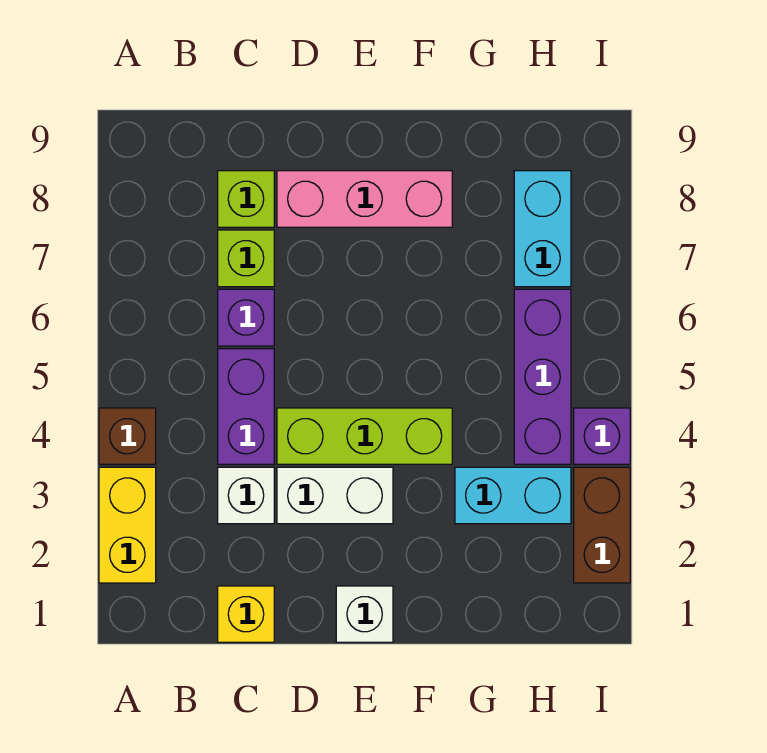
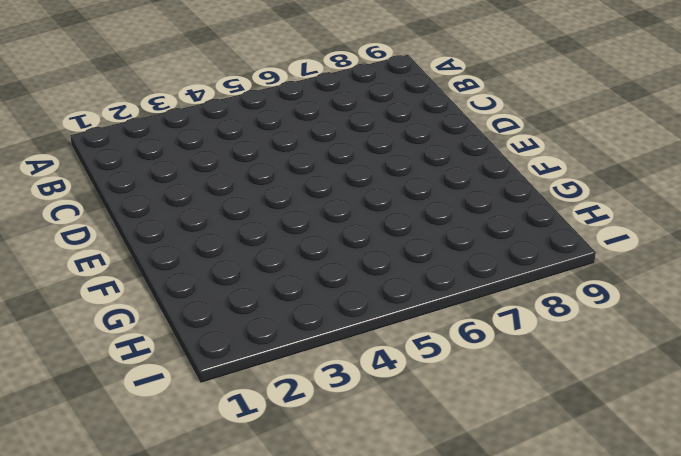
none -> yellow brick A2:A3 level 1
none -> brown brick A4 level 1
none -> yellow brick C1 level 1

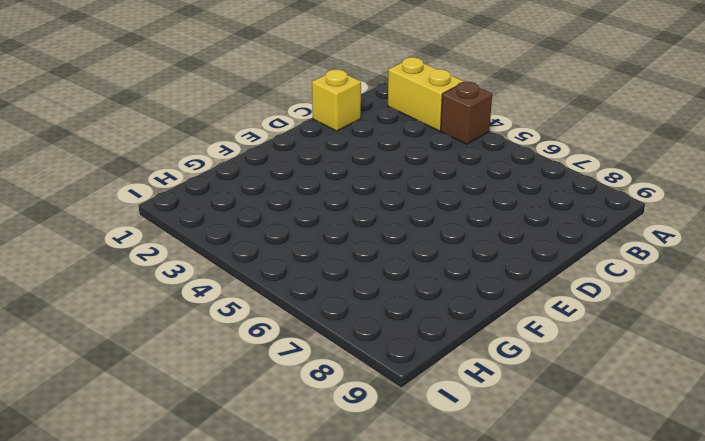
none -> white brick C3 level 1
none -> purple brick C4:C5 level 1
none -> purple brick C6 level 1

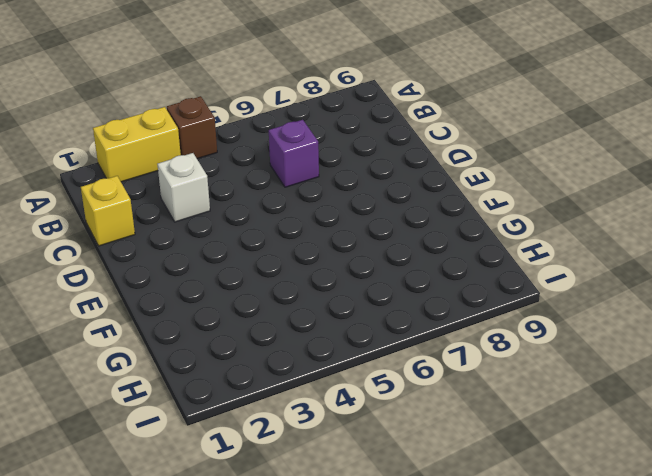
none -> purple brick C4:C5 level 1
none -> lime brick C7 level 1
none -> lime brick C8 level 1

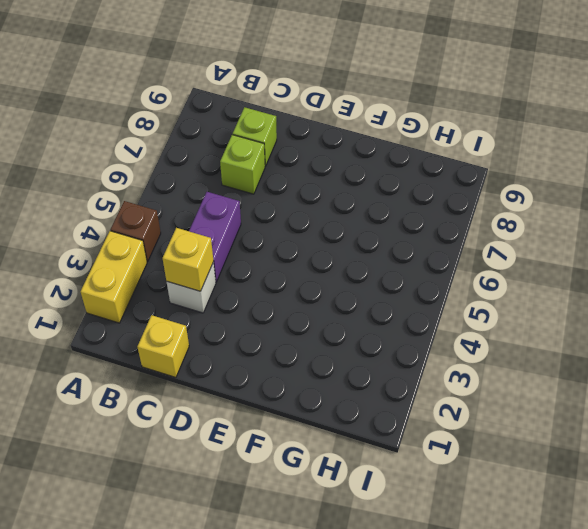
yellow brick C3 level 2 -> none
none -> purple brick C6 level 1
none -> white brick D3:E3 level 1
none -> lime brick D4:F4 level 1

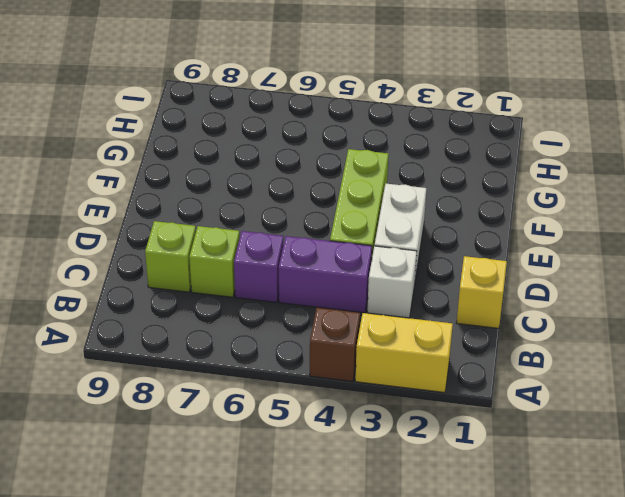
none -> pink brick D8:F8 level 1
none -> white brick E1 level 1
none -> cyan brick G3:H3 level 1

